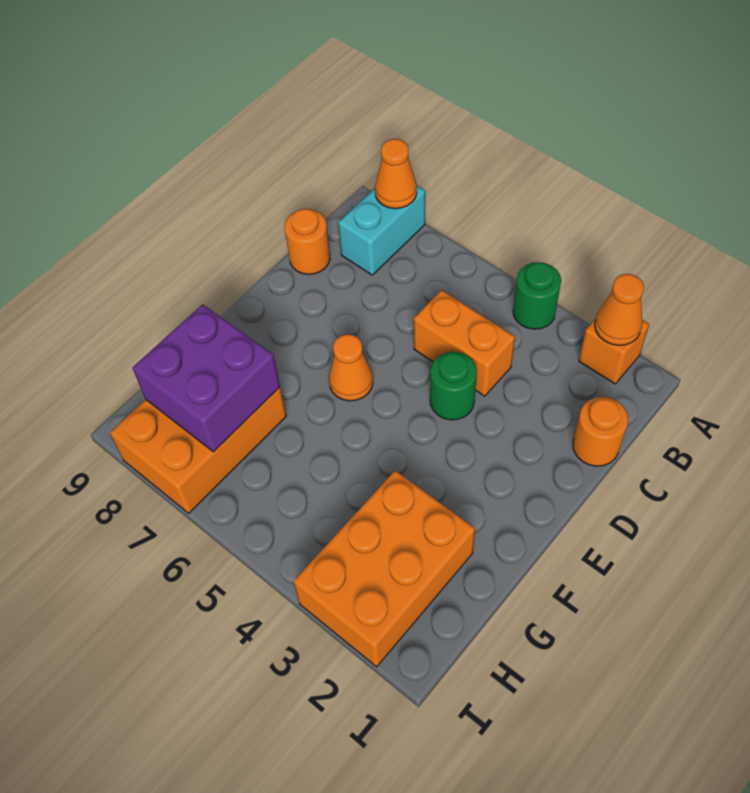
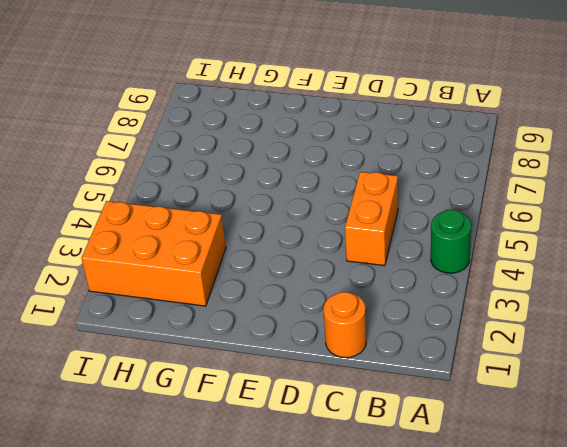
none -> orange brick A2 level 1
none -> cyan brick A8:B8 level 1
none -> orange round brick C9 level 1

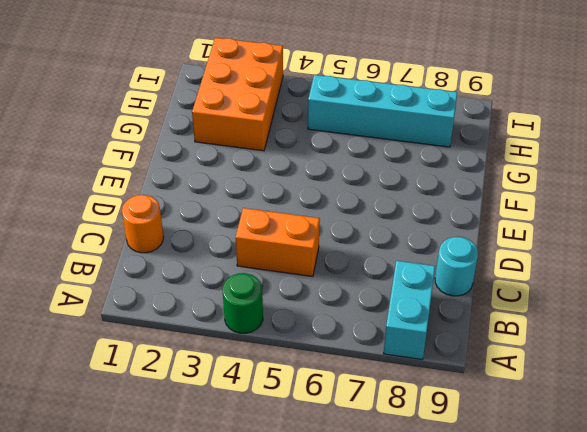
cyan round brick C9 level 1 -> orange round brick C9 level 1
cyan brick H5:H8 level 1 -> orange brick G7:I8 level 1
none -> orange brick A2 level 1
none -> green round brick D4 level 1
none -> orange cone E6 level 1

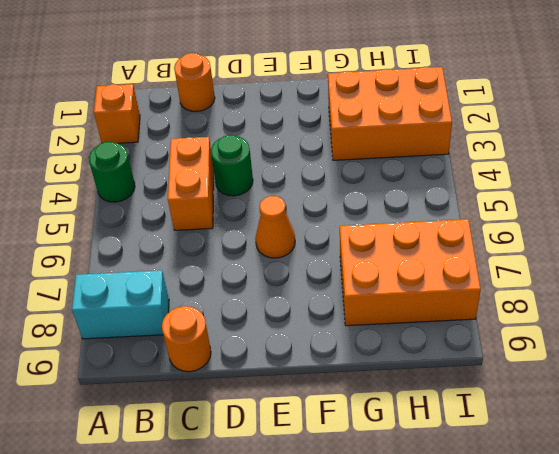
none -> orange cone A2 level 2
none -> orange cone A8 level 2
none -> purple brick G7:H8 level 2

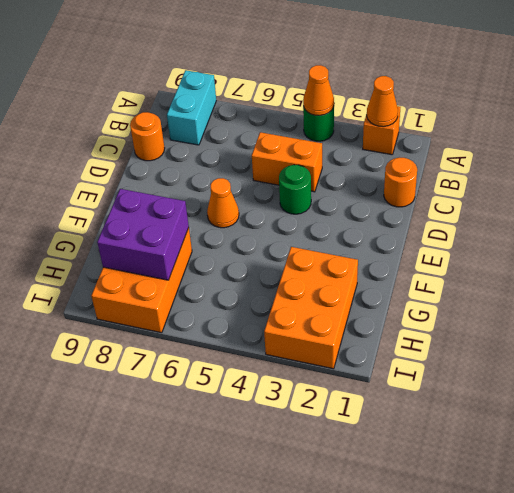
orange cone A4 level 2 -> orange cone A8 level 2

